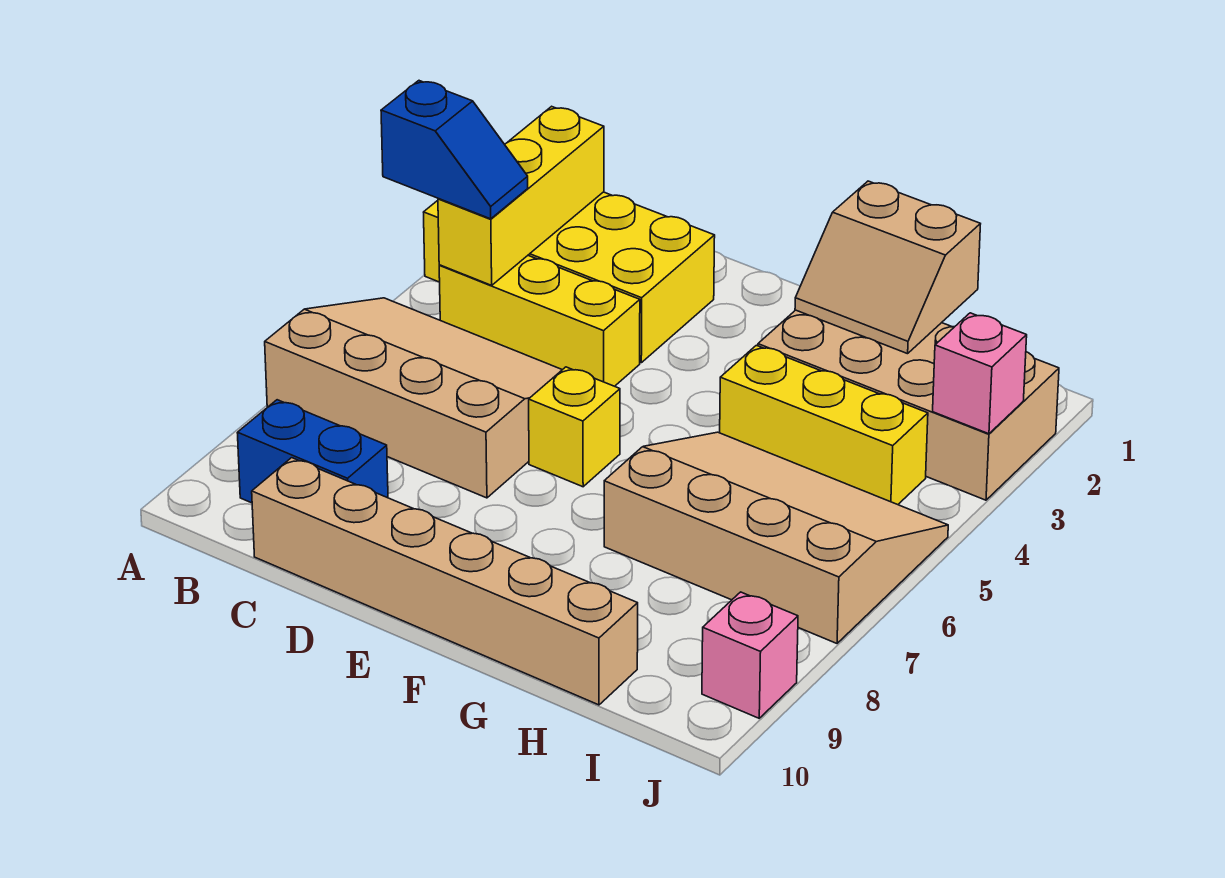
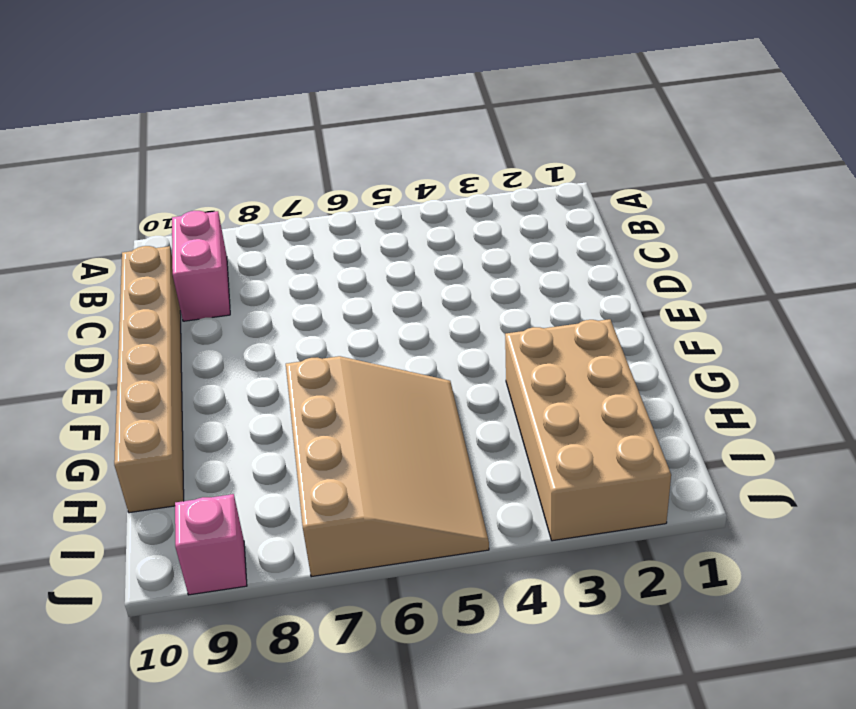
pink brick B9:C9 level 1 -> blue brick B9:C9 level 1
none -> yellow brick A2:D3 level 1
none -> tan slope A5:D7 level 1 top 7
none -> yellow brick B4:D4 level 1

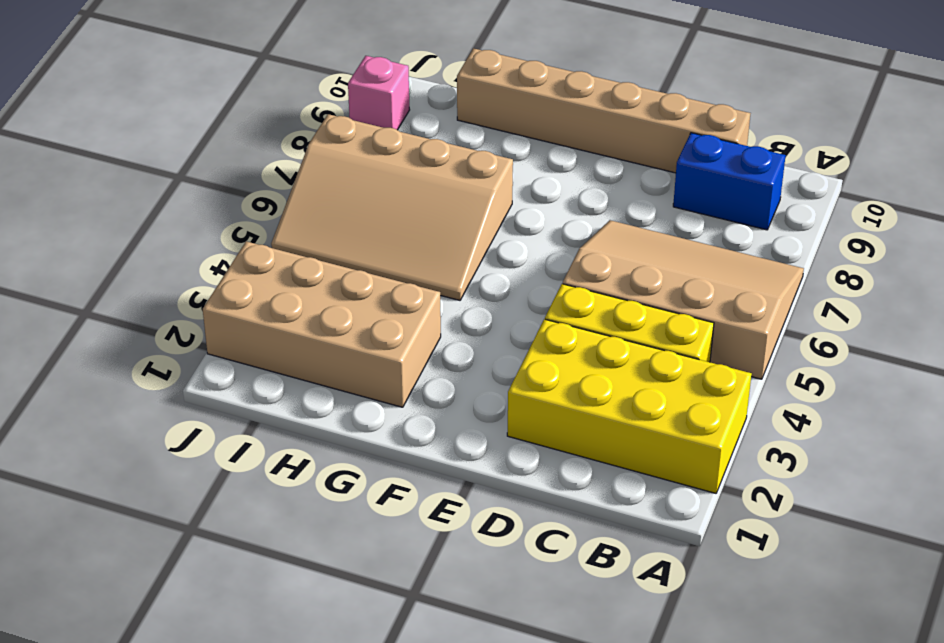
tan slope A5:D7 level 1 top 5 -> tan slope A5:D7 level 1 top 7
none -> yellow brick E6 level 1
none -> yellow brick G4:I4 level 1
none -> yellow brick B2:B4 level 2

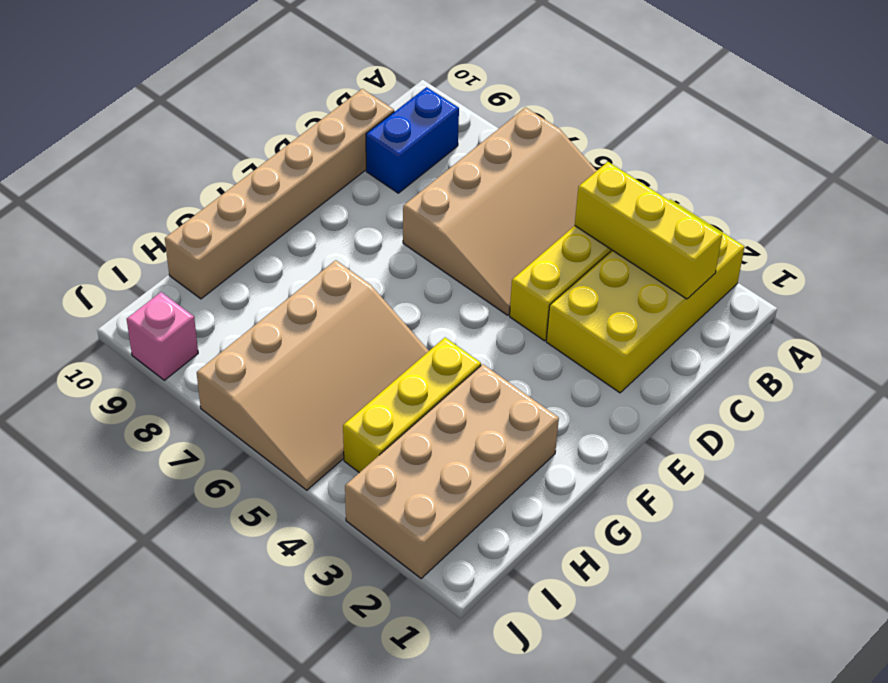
none -> yellow brick E6 level 1
none -> tan slope G1:H2 level 2 top 1
none -> pink brick J3 level 2

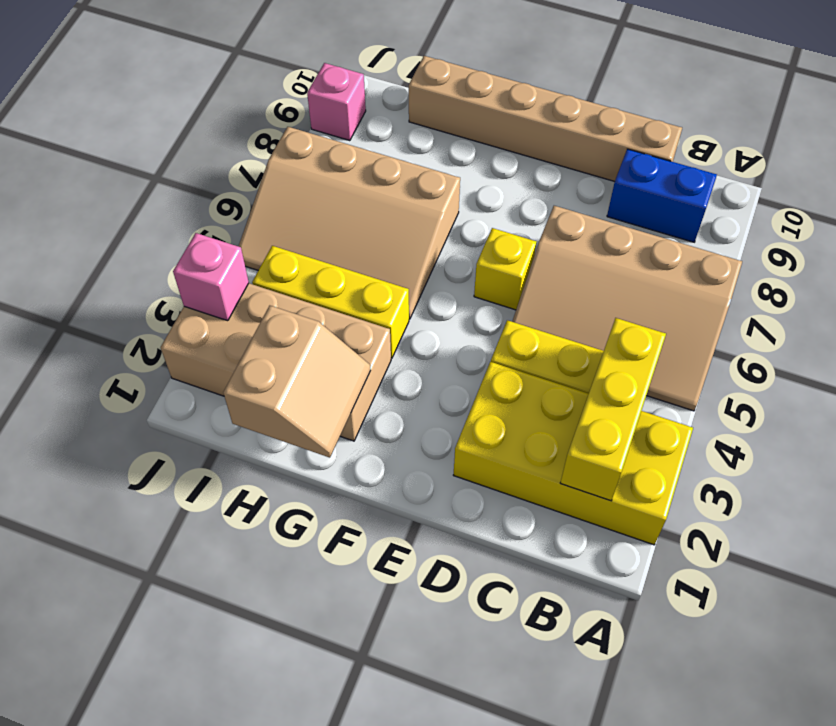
tan slope G1:H2 level 2 top H -> tan slope G1:H2 level 2 top 1
none -> blue slope A4:B4 level 3 top A

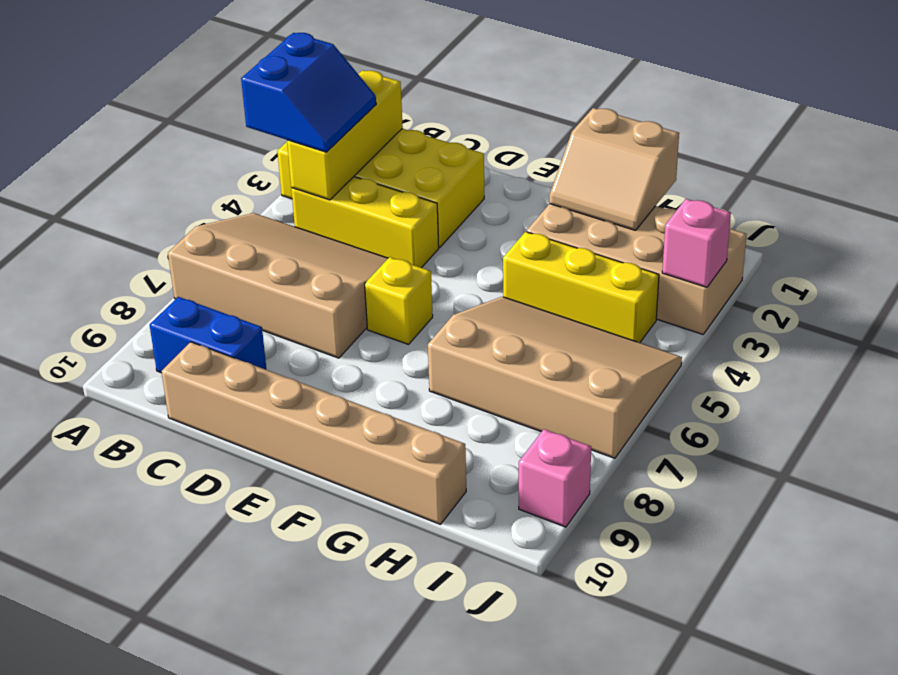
blue slope A3:B4 level 3 top A -> blue slope A4:B4 level 3 top A

